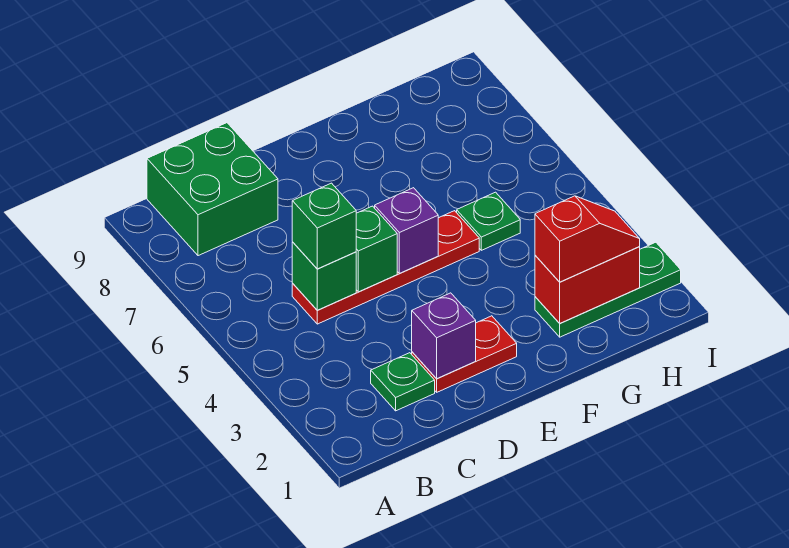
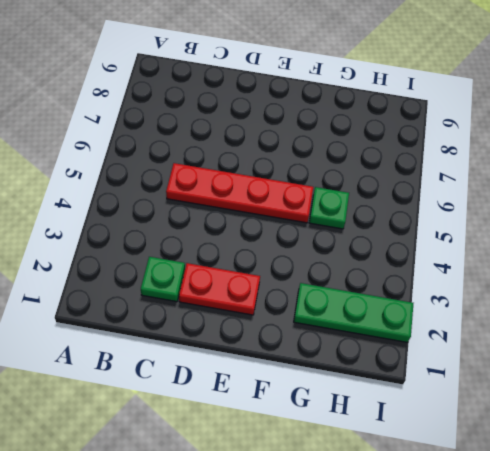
none -> green brick B8:C9 level 1
none -> green brick C5 level 2
none -> purple brick D2 level 2

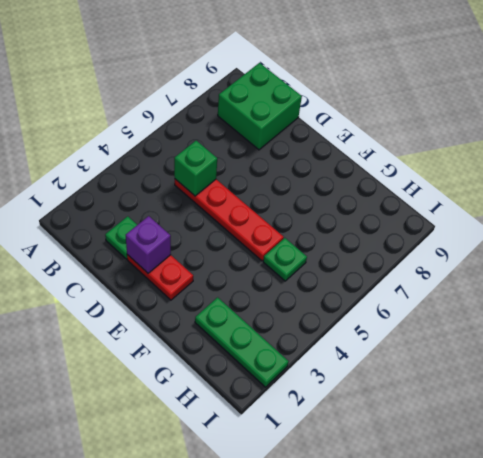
none -> green brick D5 level 2
none -> purple brick E5 level 2
none -> red brick G2:H2 level 2

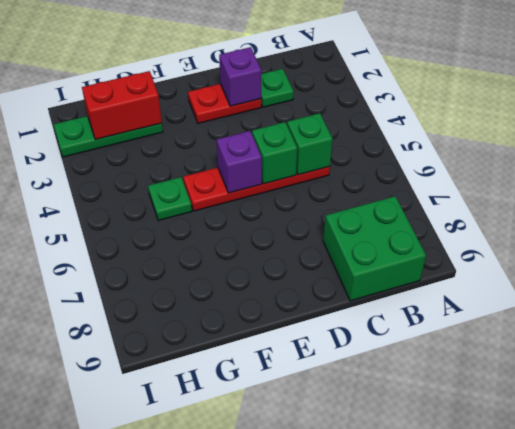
none -> green brick C5 level 3
none -> red slope G2:H2 level 3 top G

